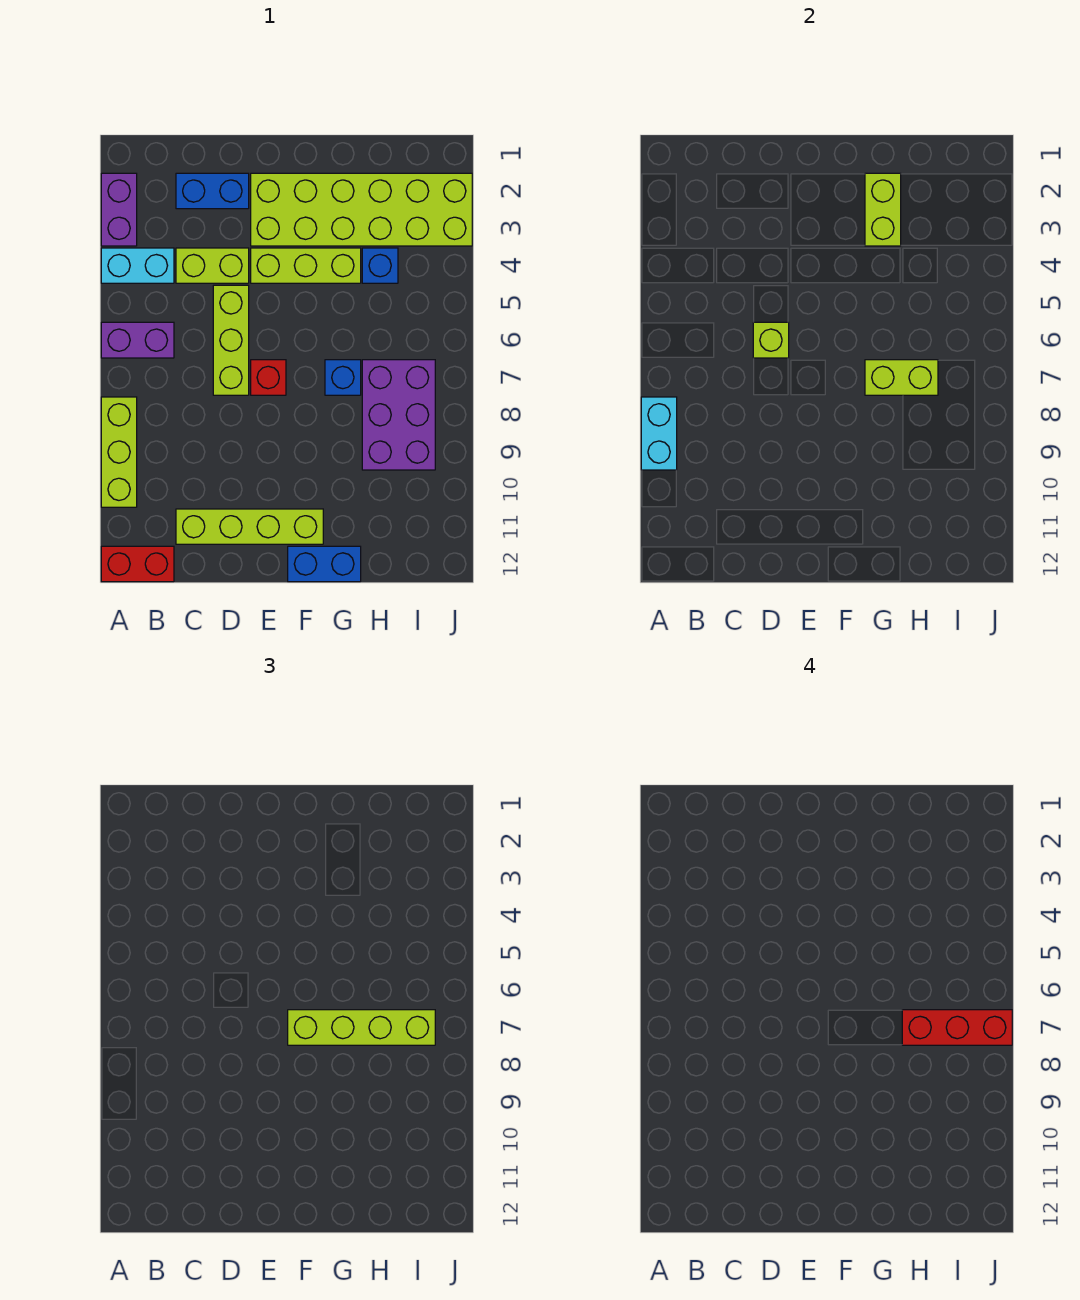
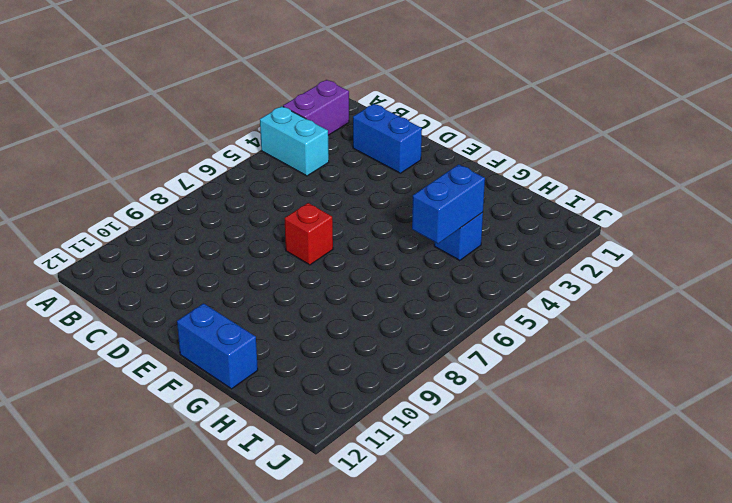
blue brick H4:H5 level 2 -> none
none -> purple brick A6:B6 level 1
none -> lime brick A8:A10 level 1
none -> red brick A12:B12 level 1

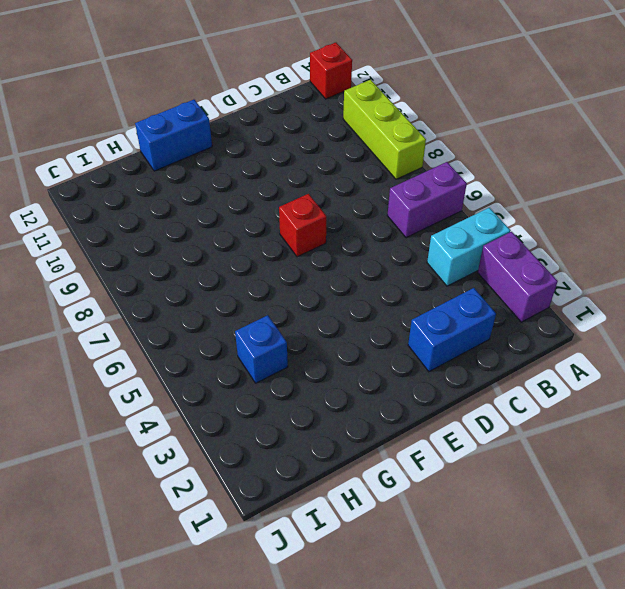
red brick A12 level 1 -> red brick A12:B12 level 1
none -> lime brick C4:D4 level 1
none -> lime brick C11:F11 level 1
none -> lime brick D5:D7 level 1

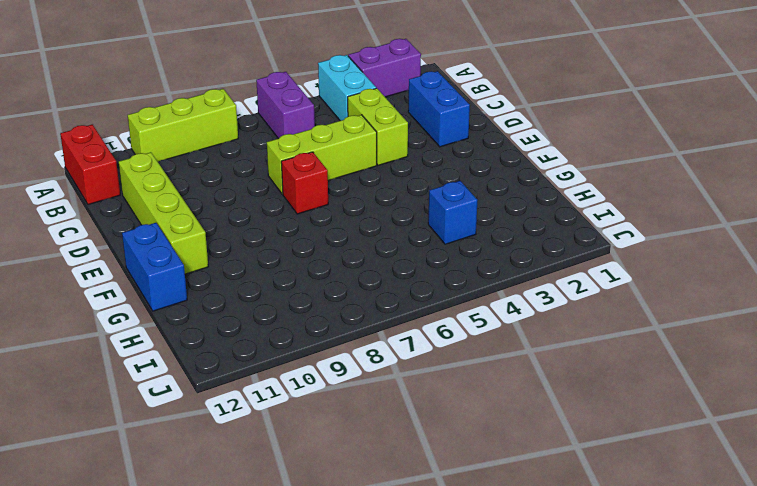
none -> lime brick E2:J3 level 1
none -> lime brick E4:G4 level 1
none -> blue brick G7 level 1

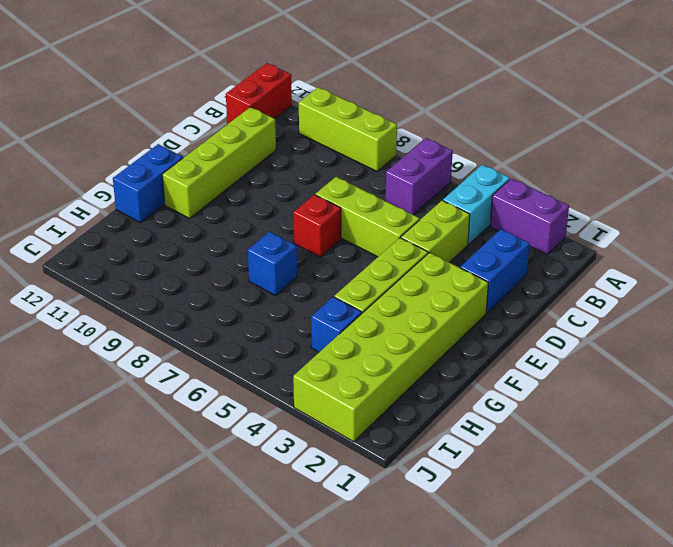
none -> purple brick H7:I9 level 1
none -> cyan brick A8:A9 level 2
none -> lime brick D6 level 2

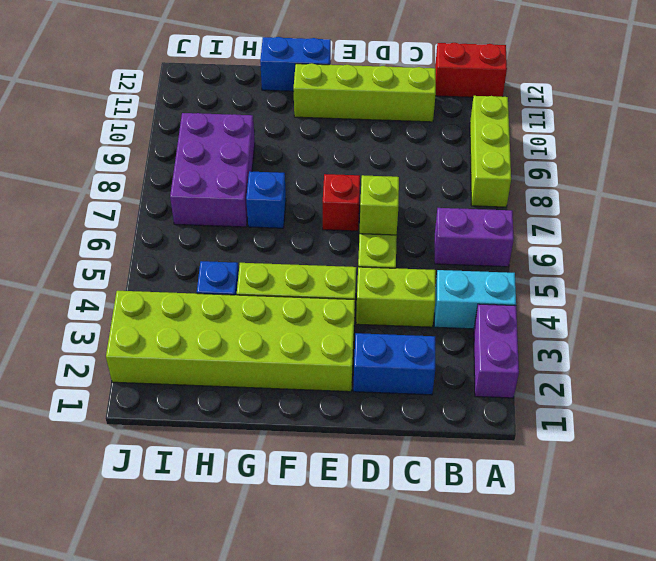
none -> cyan brick A8:A9 level 2
none -> lime brick G2:G3 level 2
none -> lime brick G7:H7 level 2

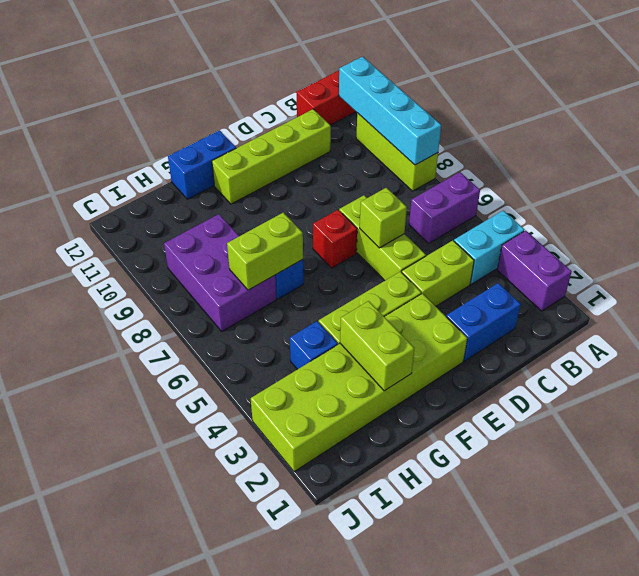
cyan brick A8:A11 level 2 -> cyan brick A8:A9 level 2
none -> lime brick F7:I7 level 3
none -> red brick H7:J7 level 4

